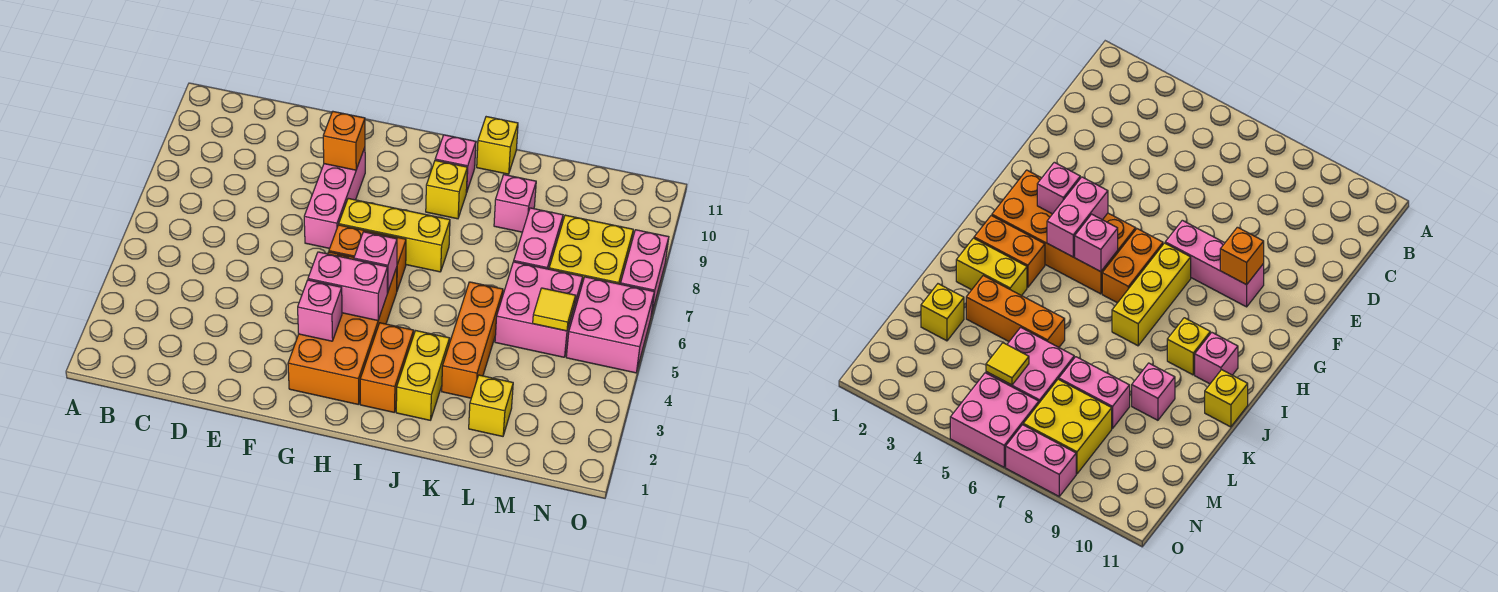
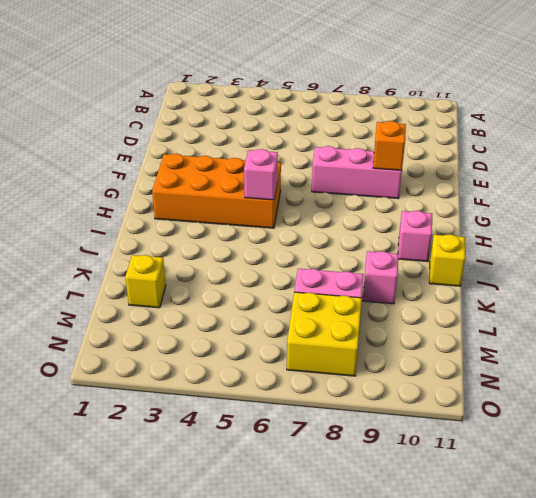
none -> orange brick G6:H6 level 1
none -> yellow brick G7:I7 level 1
none -> orange brick I2:I3 level 1

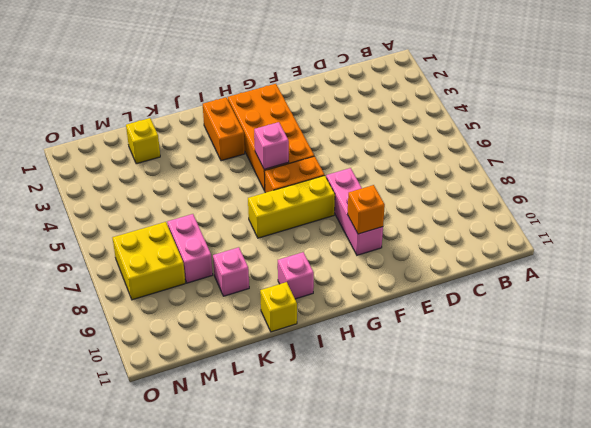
none -> yellow brick I9 level 1
none -> yellow brick J2:J3 level 1
none -> orange brick K3:K5 level 1

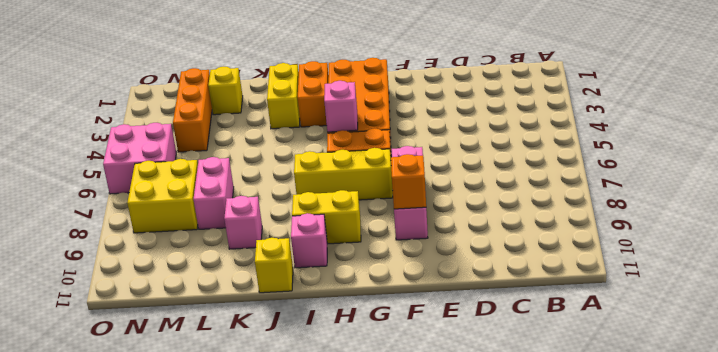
yellow brick H9:I9 level 1 -> yellow brick I9 level 1
orange brick M2:M4 level 1 -> orange brick K3:K5 level 1
none -> pink brick L5:M6 level 1
none -> pink brick O7:O8 level 1
none -> pink brick G3 level 2

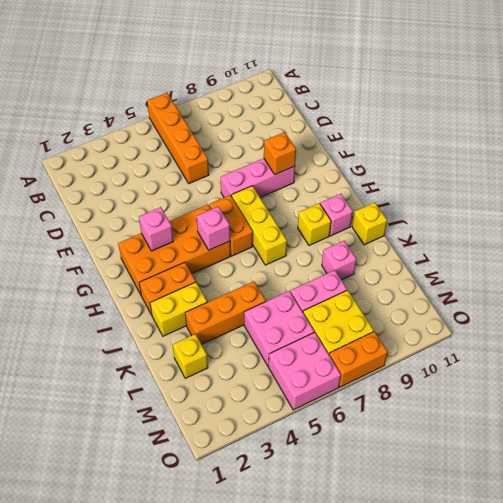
orange brick A6:D6 level 1 -> none
orange brick O7:O8 level 1 -> pink brick O7:O8 level 1
none -> pink brick G4:H4 level 2
none -> yellow tile M5 level 2

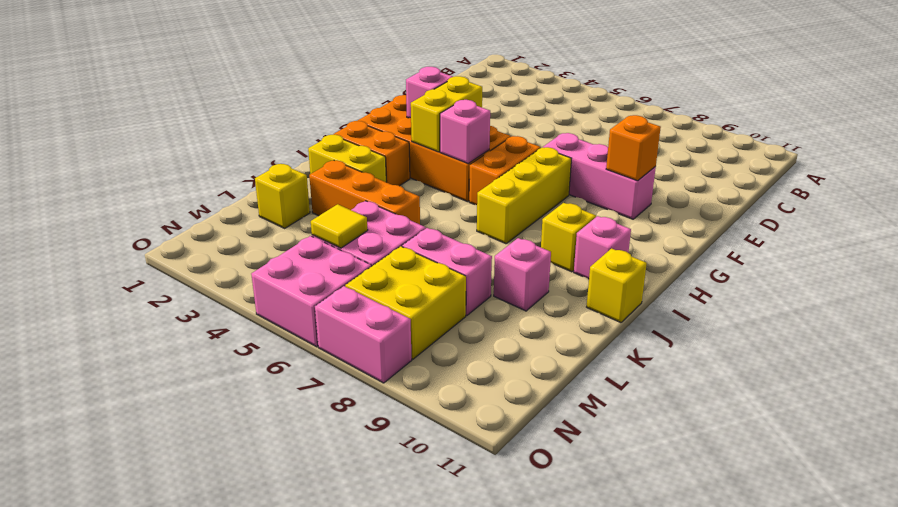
yellow brick G4:H4 level 2 -> pink brick G4:H4 level 2

